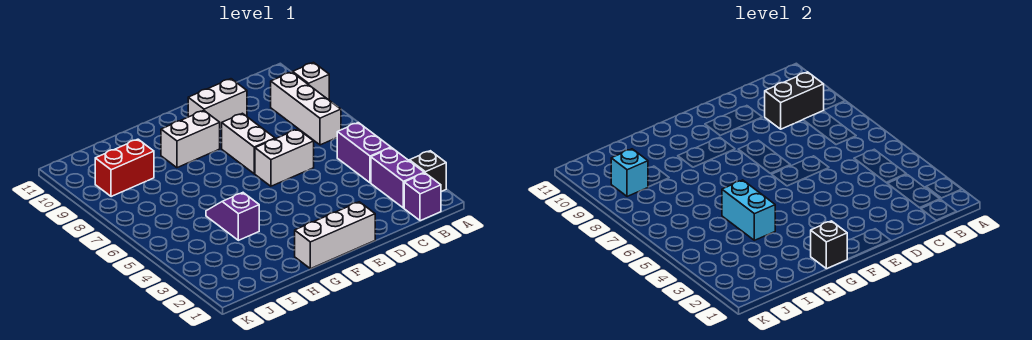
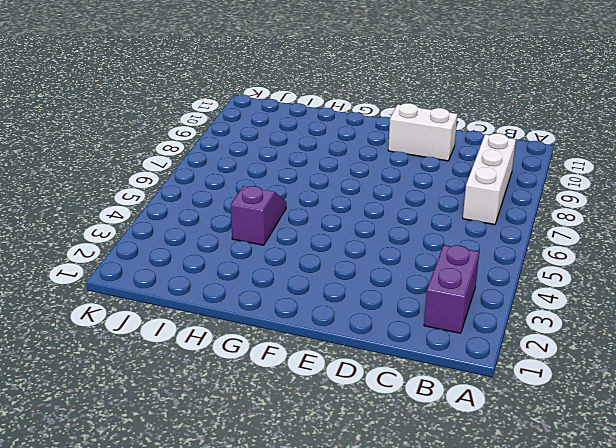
none -> black brick A2 level 1
none -> white brick A9 level 1
none -> purple brick B1 level 1

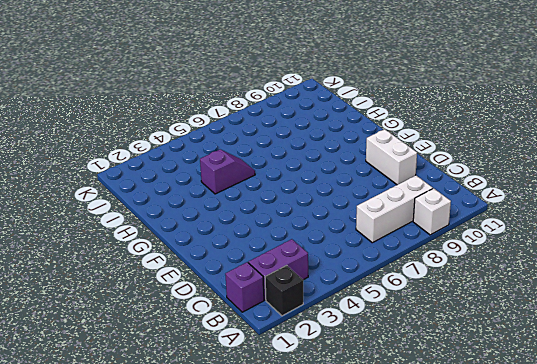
none -> purple brick B4:B5 level 1
none -> white brick D6:E6 level 1
none -> white brick E1:G1 level 1

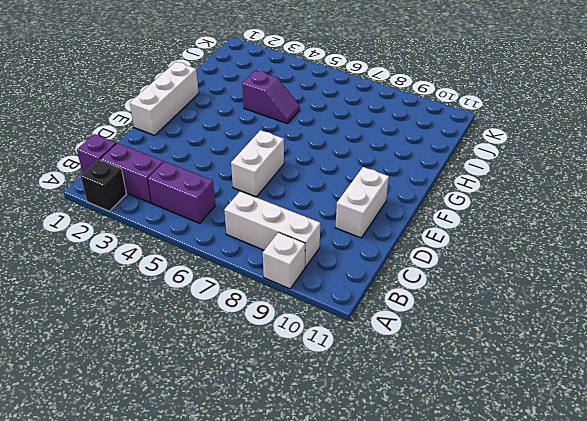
none -> white brick E7:E8 level 1
none -> white brick F9:G9 level 1
none -> red brick I9:J9 level 1

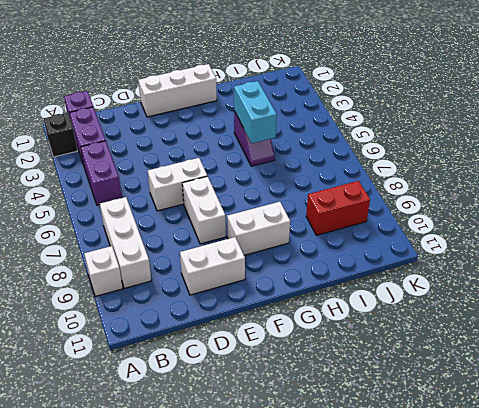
none -> black brick B9:C9 level 2
none -> black brick G1 level 2
none -> cyan brick J9 level 2

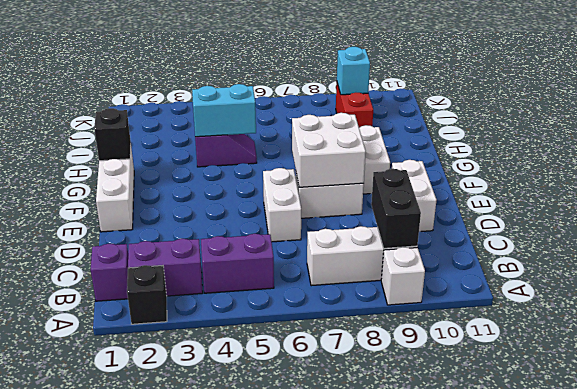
white brick E7:F8 level 2 -> none

